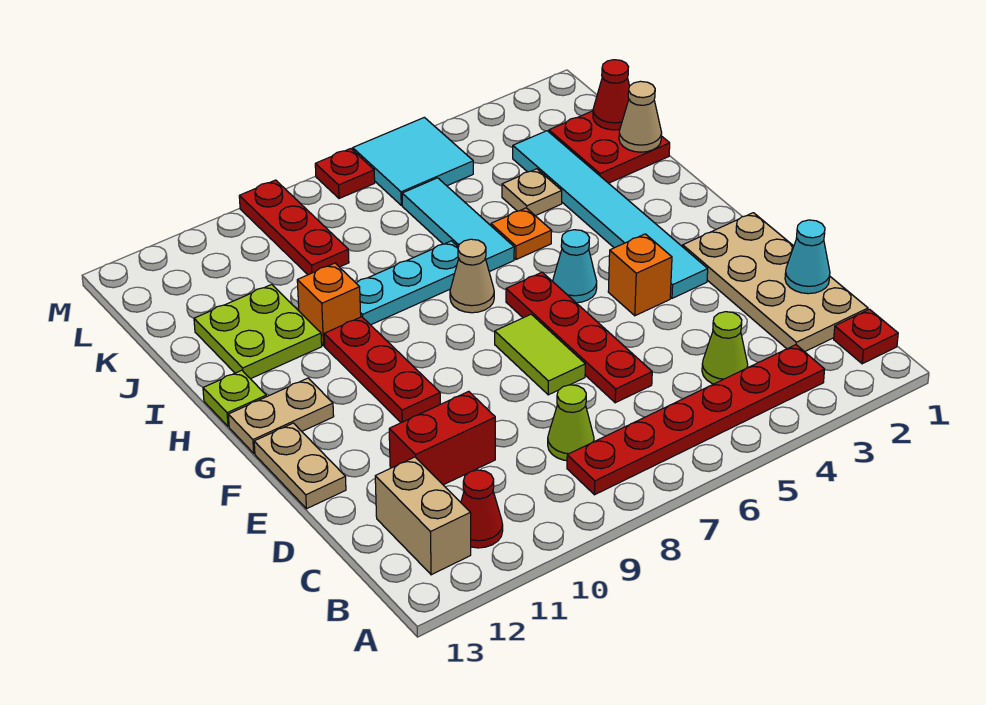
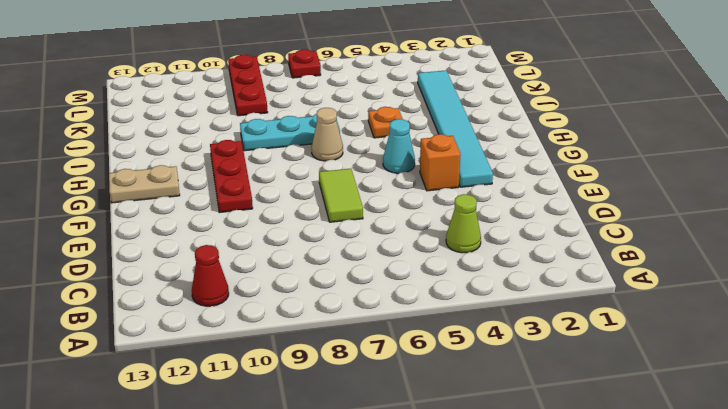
none -> red plate B1 level 1
none -> red plate B3:B8 level 1
none -> tan brick B12:C12 level 1
none -> tan plate C1:F2 level 1

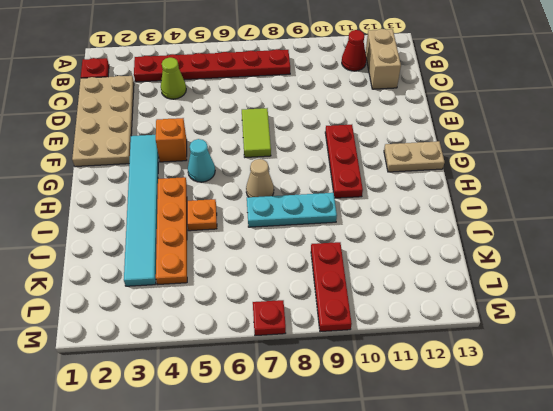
orange plate H4:K4 level 1 -> tan plate J4 level 1
none -> lime cone C8 level 1
none -> red plate D6:G6 level 1
none -> red brick D10:D11 level 1
none -> tan plate E13:F13 level 1

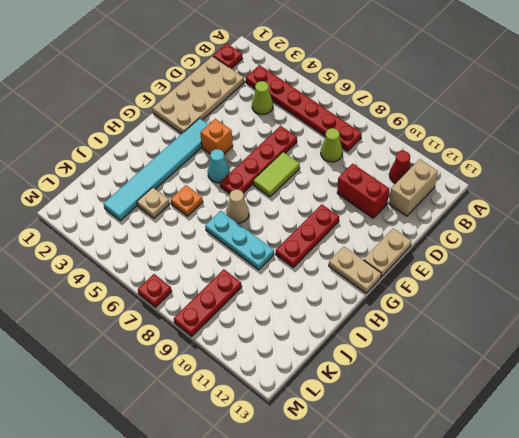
none -> lime plate H13 level 1
none -> cyan tile I6:K6 level 1
none -> orange brick I10 level 1
none -> lime plate I11:J12 level 1

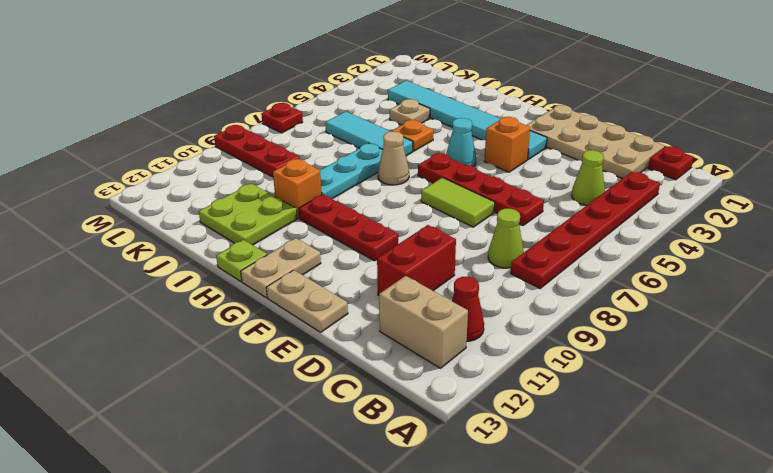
none -> red plate J1:K2 level 1
none -> cyan tile L5:M6 level 1
none -> cyan cone D1 level 2
none -> tan cone J1 level 2

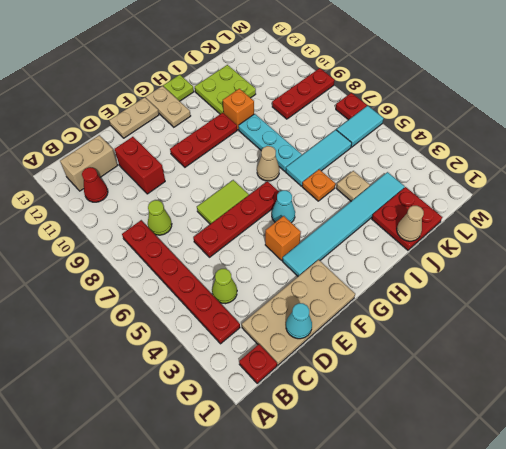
cyan tile L6:M6 level 1 -> cyan tile L5:M6 level 1
none -> red cone K1 level 2

